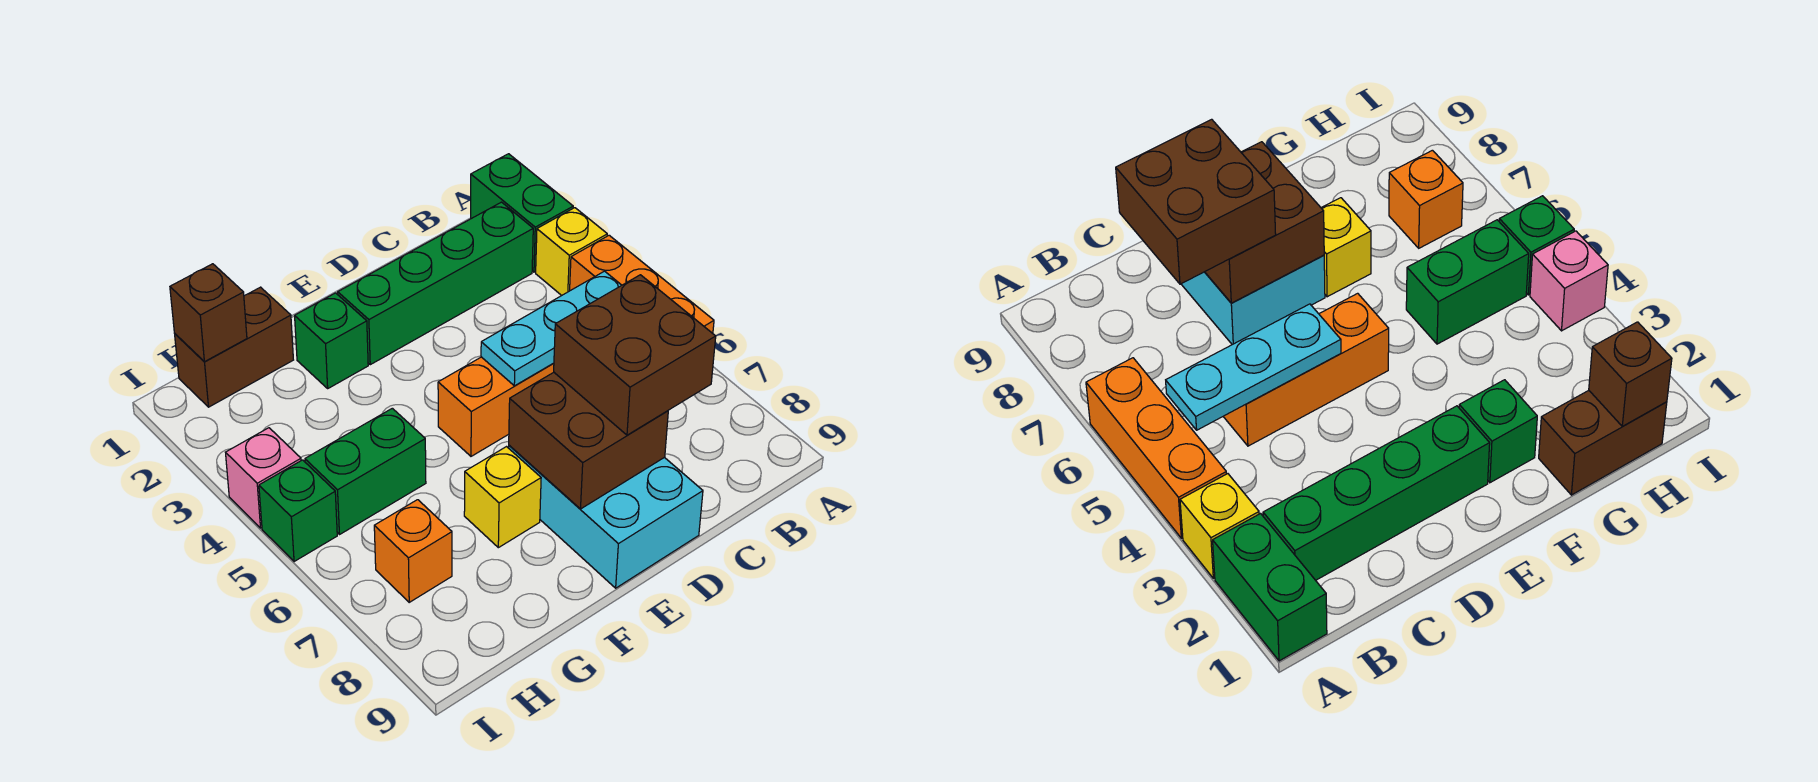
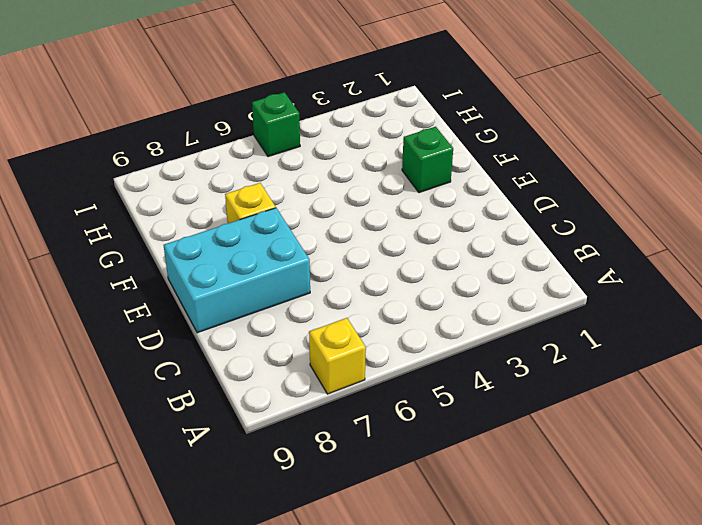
yellow brick A7 level 1 -> yellow brick A3 level 1
none -> green brick A1:A2 level 1
none -> orange brick A4:A6 level 1
none -> green brick B2:E2 level 1

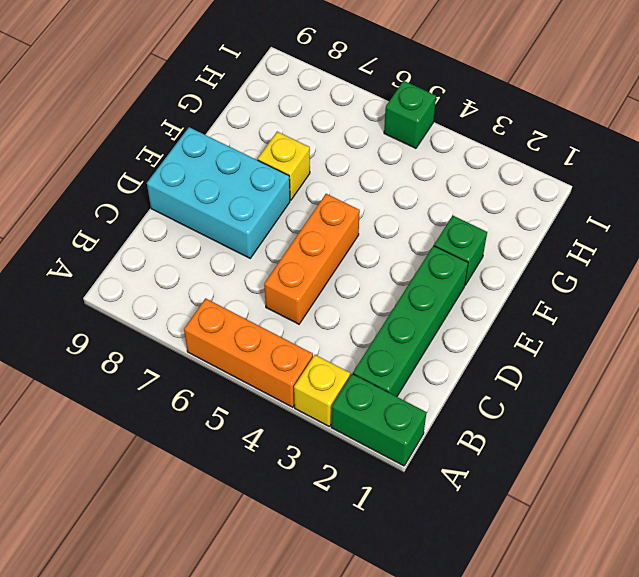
none -> brown brick G1:H1 level 1
none -> green brick G5:H5 level 1
none -> orange brick H7 level 1

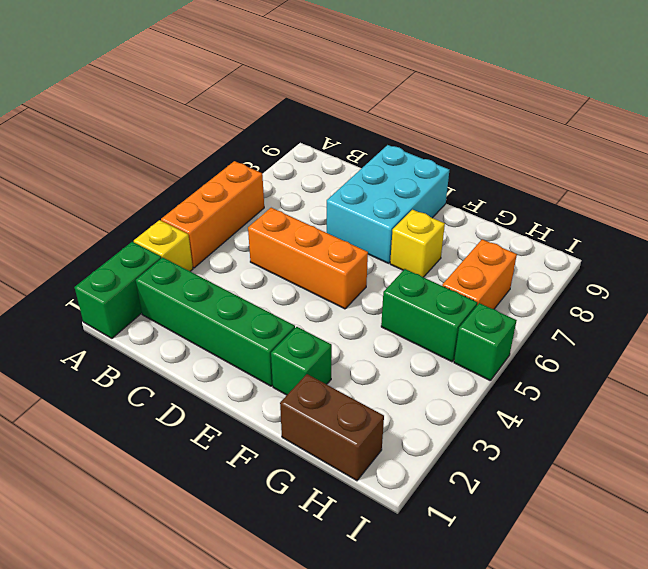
orange brick H6:H7 level 1 -> orange brick H7 level 1
none -> pink brick I4 level 1
none -> cyan plate B5:D5 level 2
none -> brown brick D7:E8 level 2

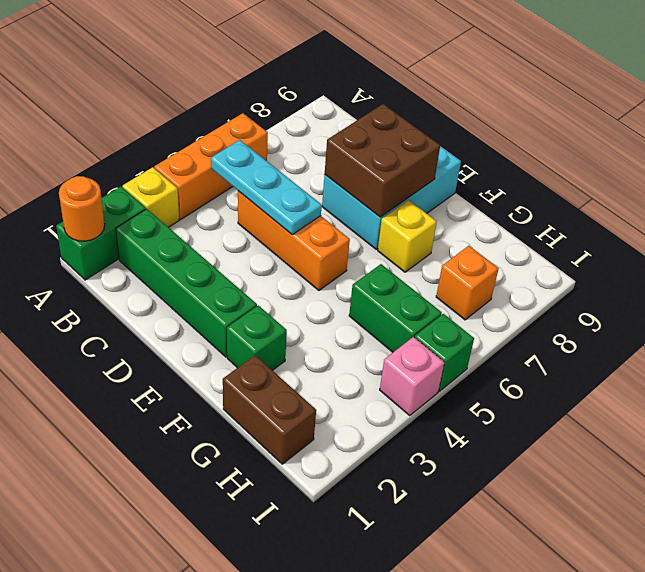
orange round brick A1 level 2 -> none
none -> brown brick H1 level 2
none -> brown brick C7:D8 level 3

